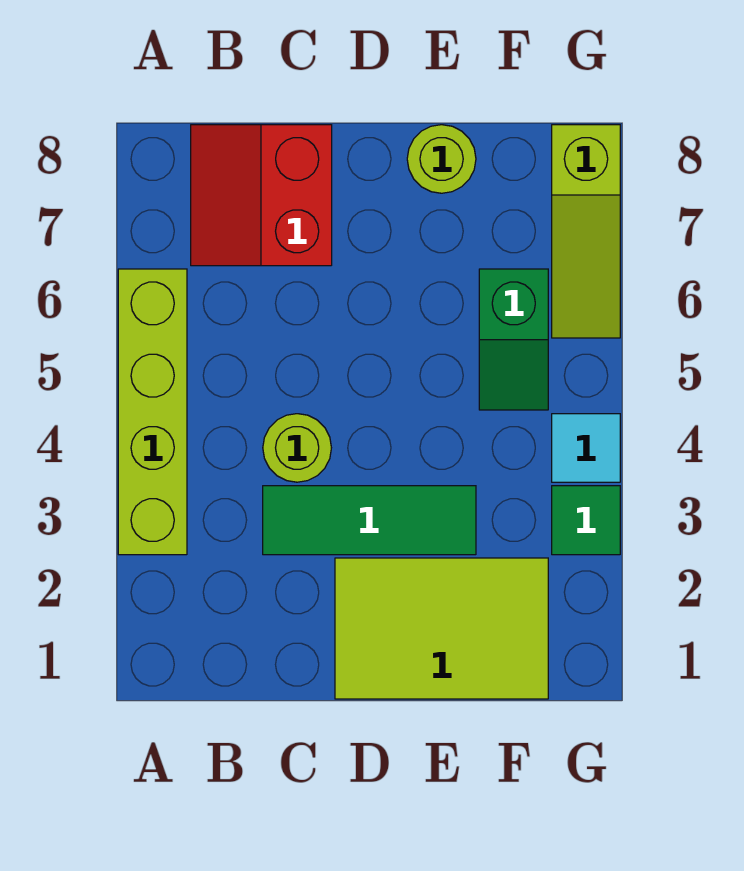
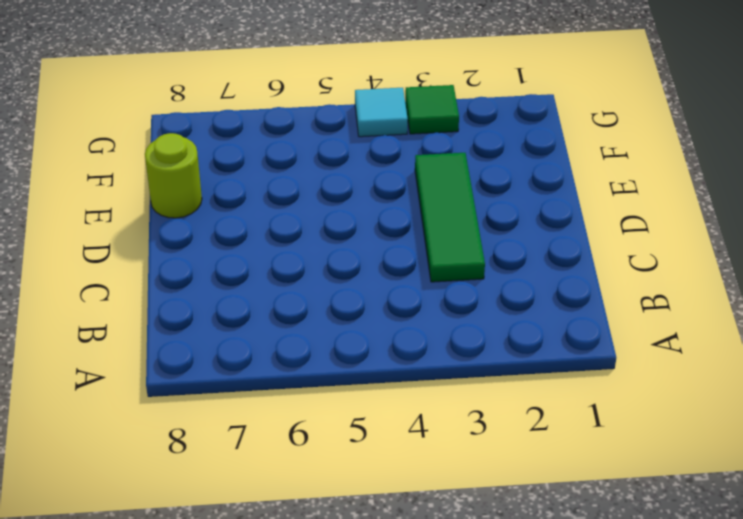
none -> lime brick A3:A6 level 1
none -> red slope B7:C8 level 1 top C

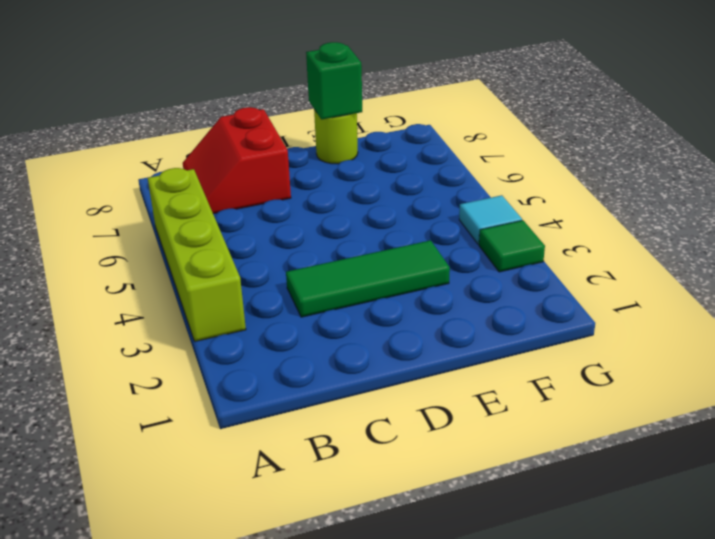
green brick E8 level 2 -> none
none -> lime round brick C4 level 1
none -> lime tile D1:F2 level 1

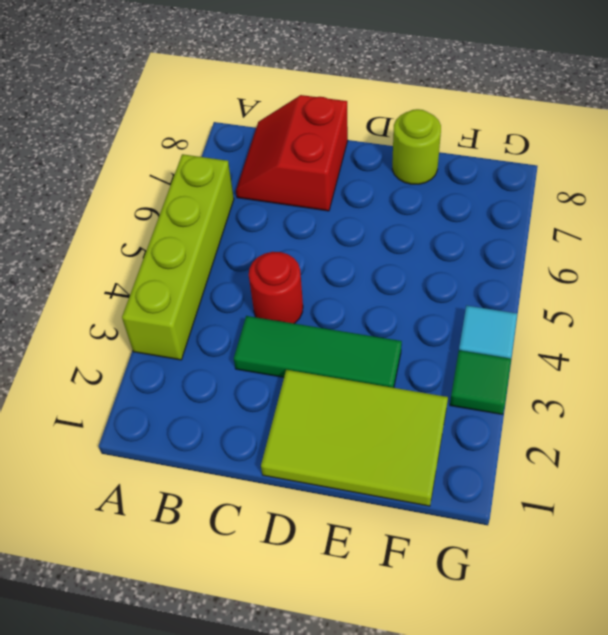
red round brick C4 level 1 -> lime round brick C4 level 1
none -> green slope F5:F6 level 1 top 6
none -> lime slope G6:G8 level 1 top 8

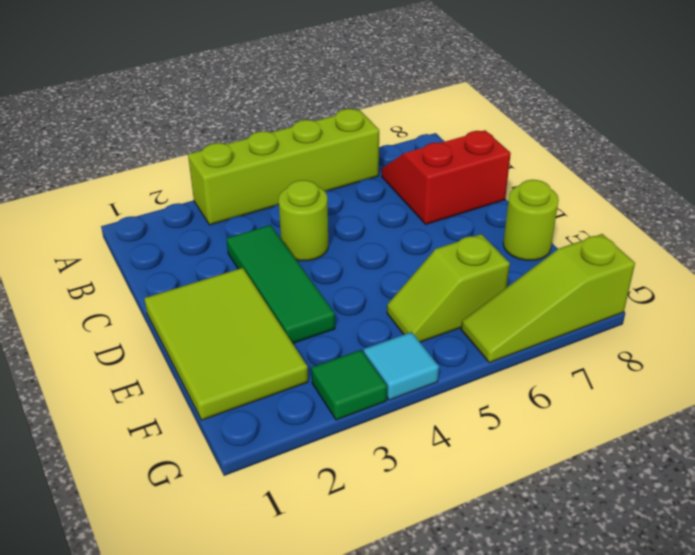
lime slope F5:F6 level 1 top 6 -> green slope F5:F6 level 1 top 6

